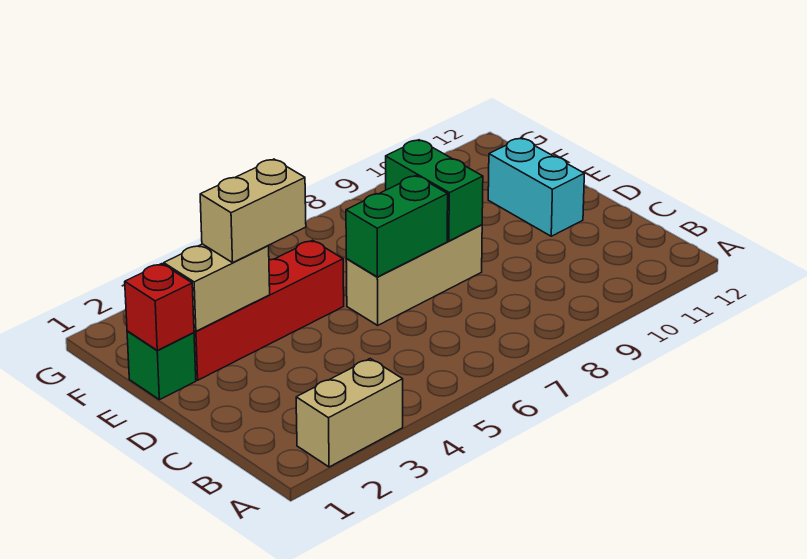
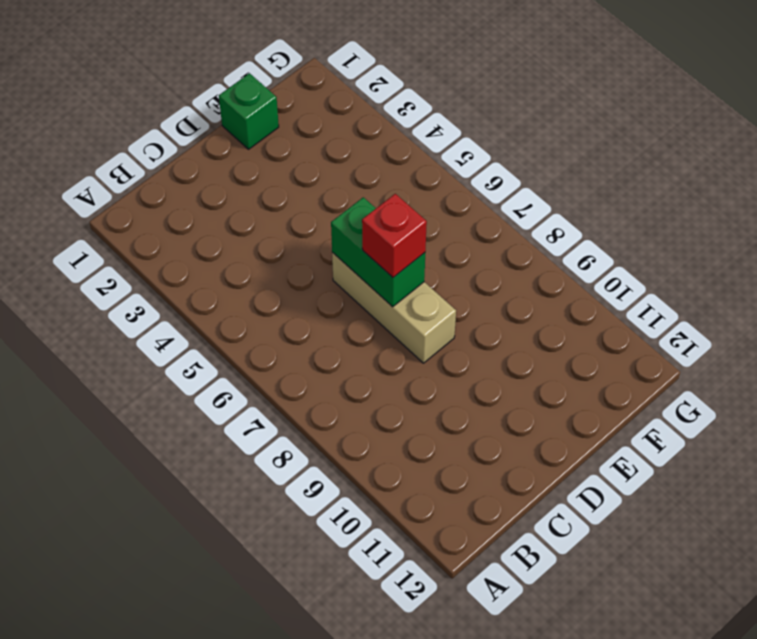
red brick D7 level 3 -> red brick E1 level 2
none -> tan brick A2:A3 level 1
none -> cyan brick D11:E11 level 1

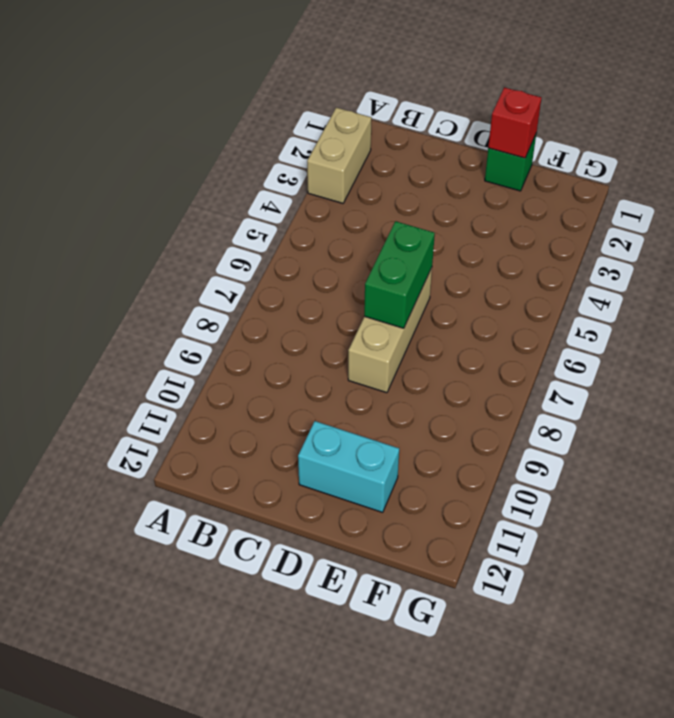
none -> red brick E2:E5 level 1
none -> green brick D8:E8 level 2

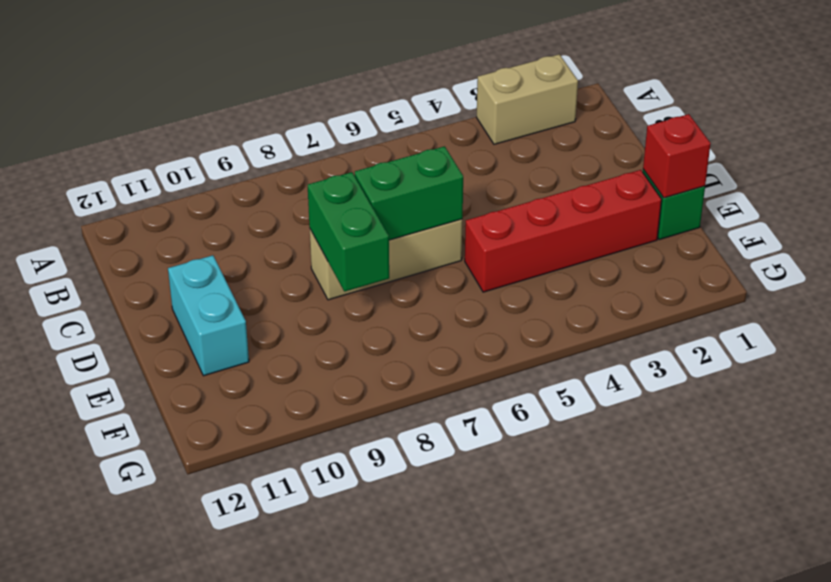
none -> tan brick E2:E3 level 2
none -> tan brick E3:E4 level 3

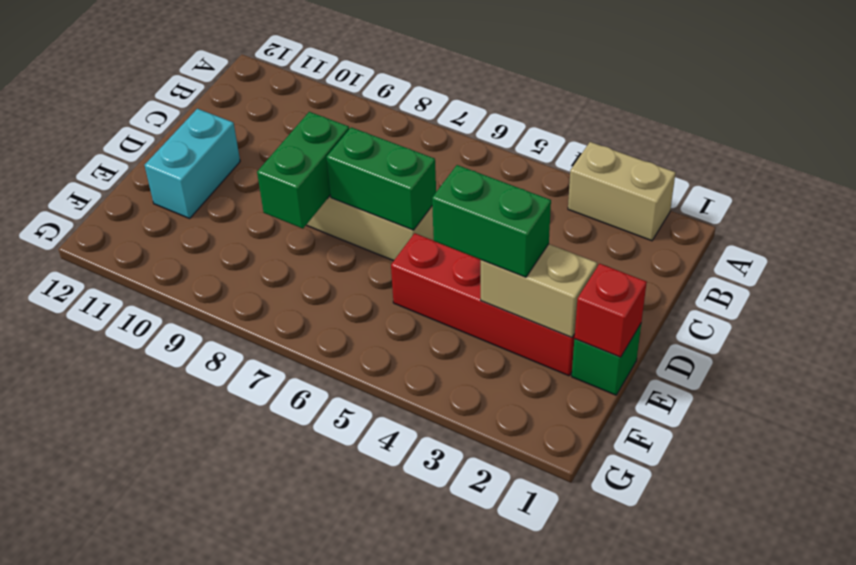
green brick E3:E4 level 3 -> tan brick E3:E4 level 3

